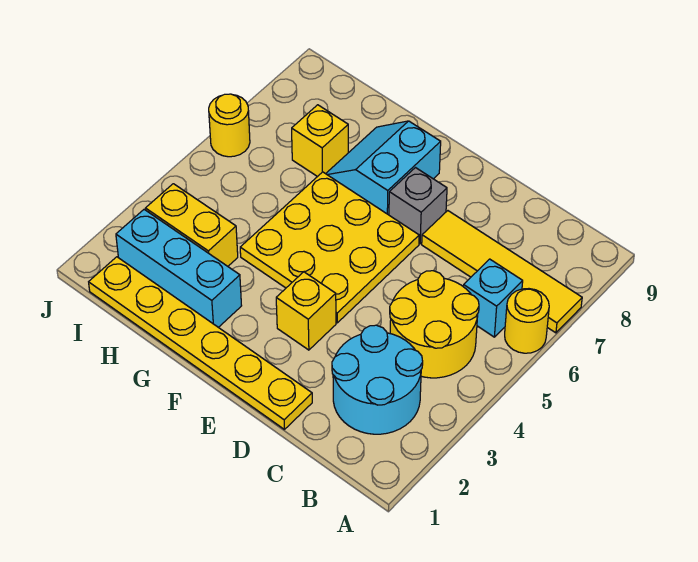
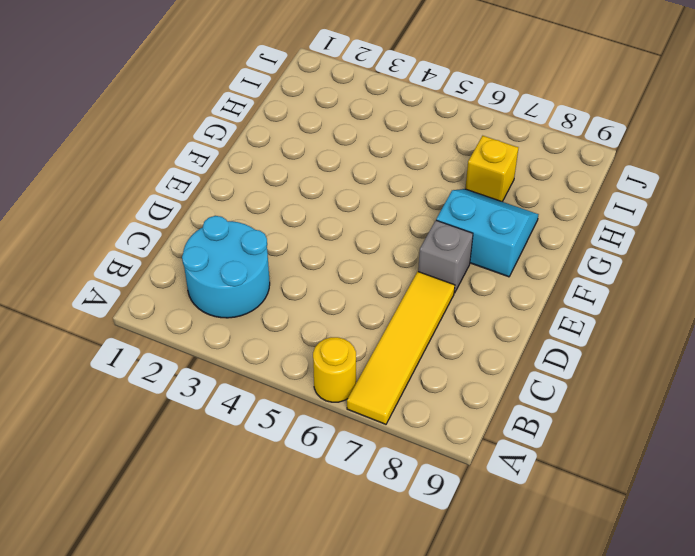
none -> yellow round brick B4:C5 level 1
none -> cyan brick B6 level 1
none -> yellow plate D1:I1 level 1

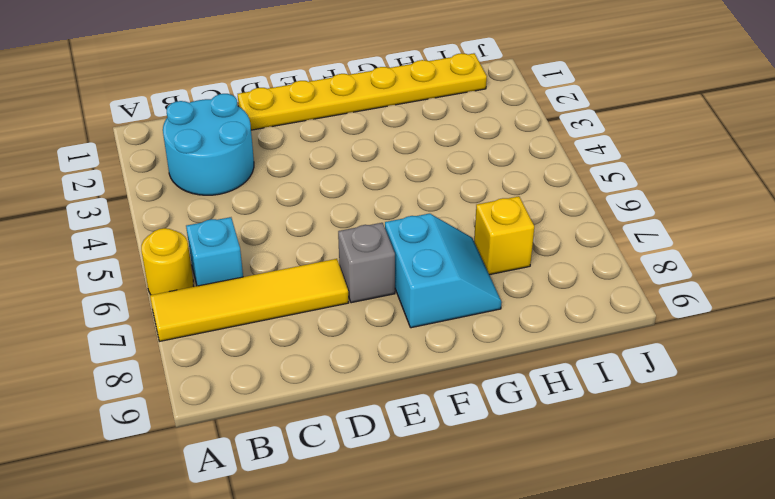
none -> yellow round brick B4:C5 level 1
none -> yellow brick E3 level 1
none -> yellow plate E4:G6 level 1

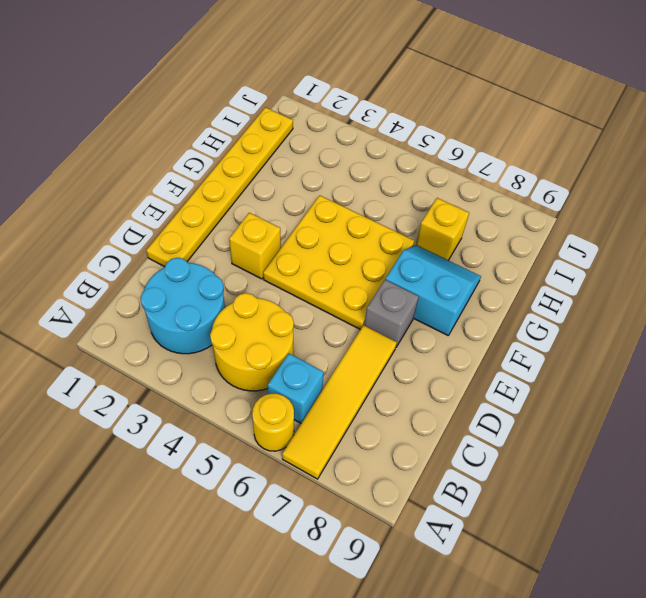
none -> cyan brick G2:I2 level 1
none -> yellow brick H3:I3 level 1
none -> yellow round brick J6 level 1

